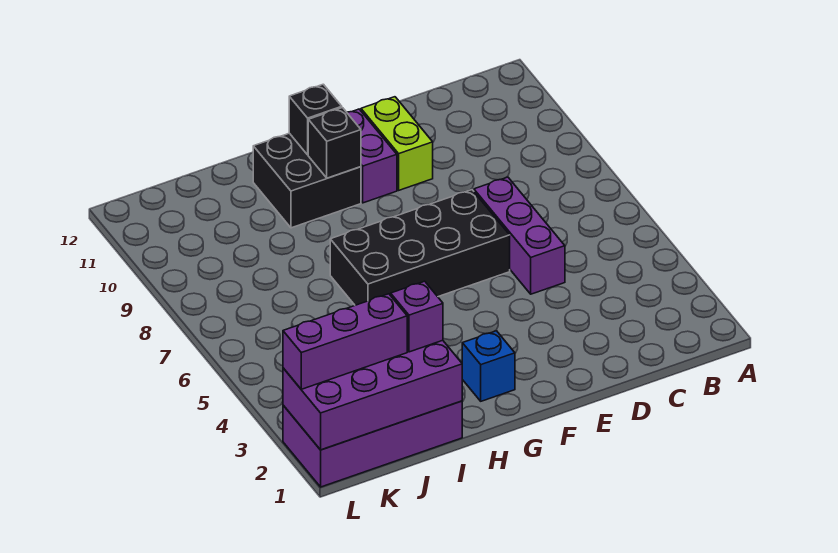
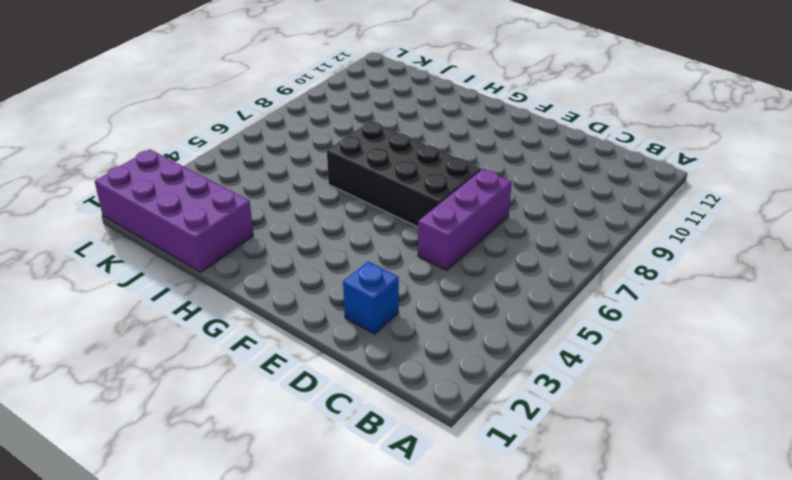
blue brick D2 level 1 -> blue brick G2 level 1
none -> lime brick E10:E11 level 1
none -> purple brick F10:F11 level 1
none -> black brick G10:H11 level 1

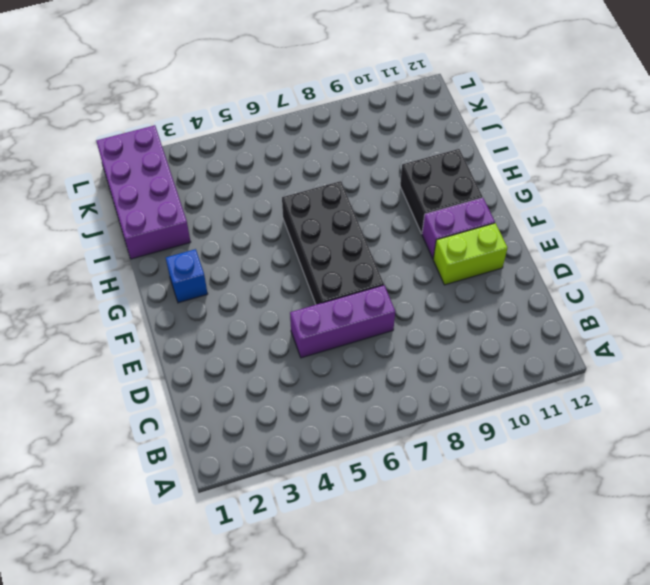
none -> black brick G10 level 2
none -> black brick G11 level 2
none -> purple brick I1:L2 level 2

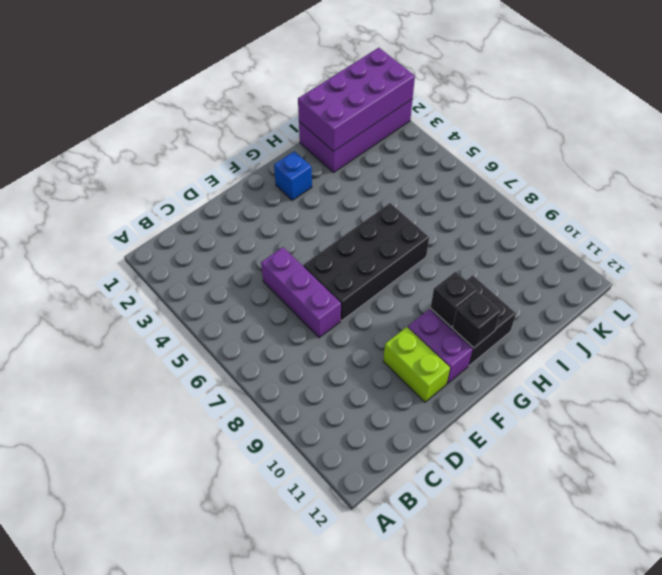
none -> purple brick I2 level 3
none -> purple brick J2:L2 level 3

